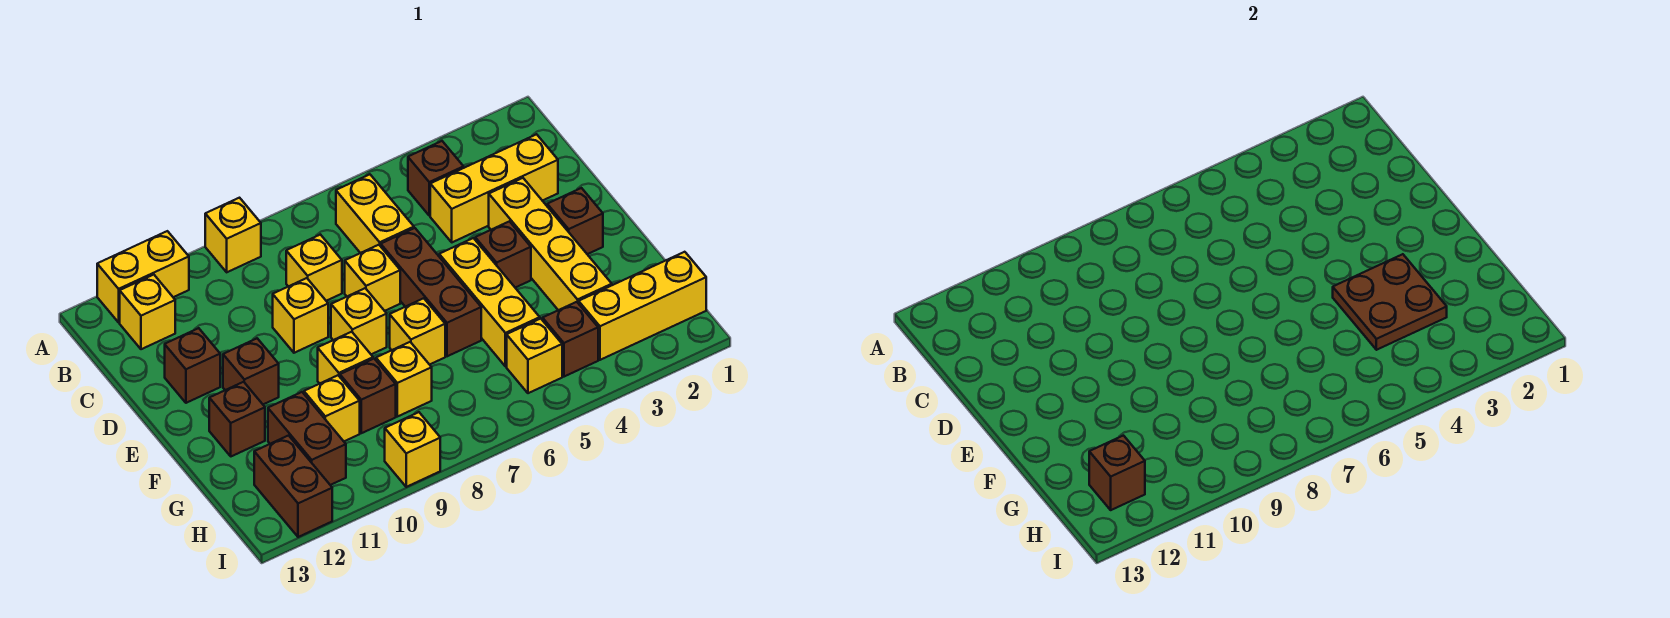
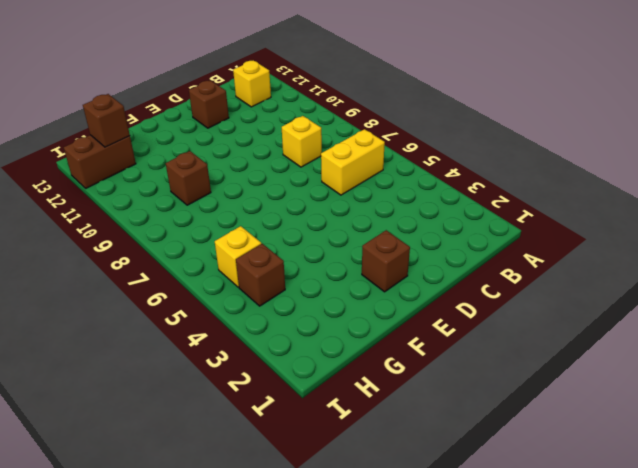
none -> yellow brick A9 level 1
none -> yellow brick A11:A12 level 1
none -> brown brick B4 level 1
none -> yellow brick C2:C4 level 1

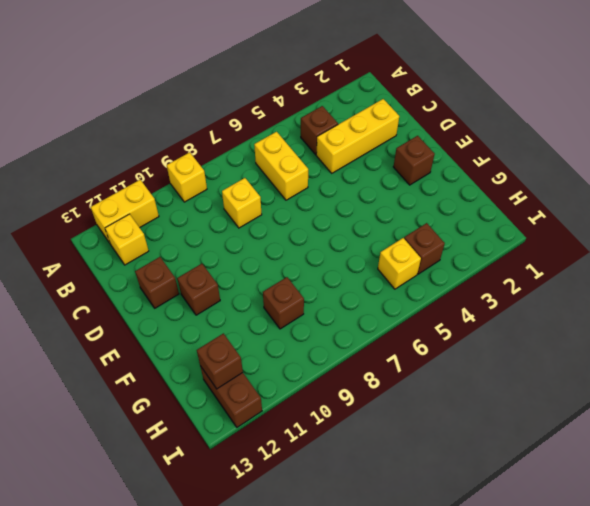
none -> yellow brick D3:G3 level 1
none -> brown brick D6:F6 level 1
none -> yellow brick D7 level 1
none -> yellow brick D9 level 1

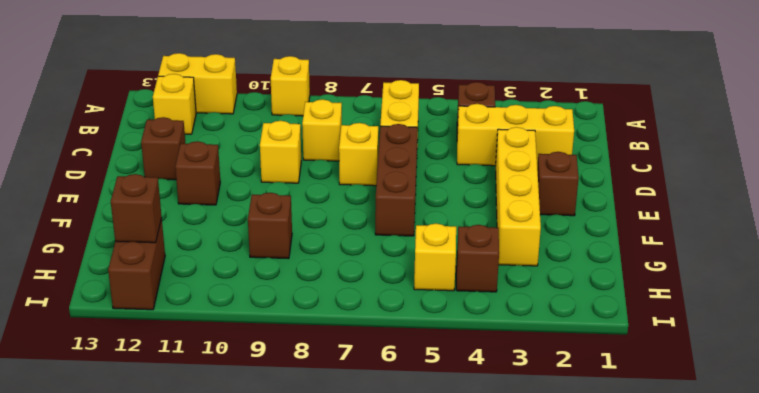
none -> brown brick E4 level 1
none -> yellow brick E5:G5 level 1
none -> yellow brick E8 level 1
none -> yellow brick F7 level 1

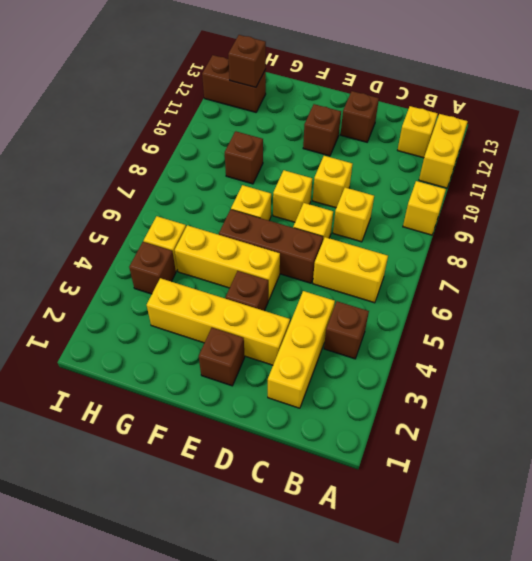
none -> yellow brick F9 level 1
none -> brown brick F12 level 1
none -> yellow brick G8 level 1
none -> yellow brick G10 level 1

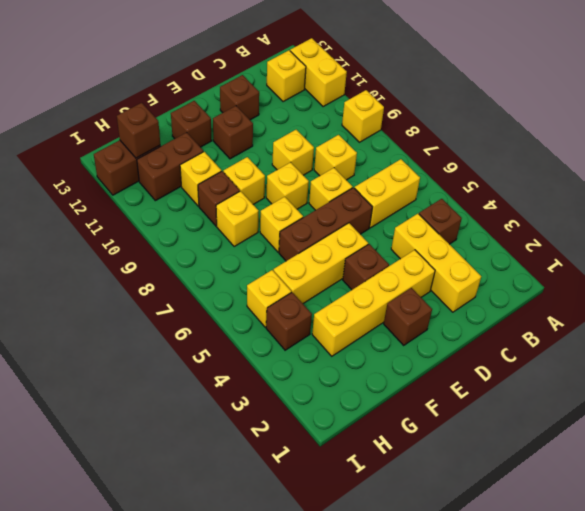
none -> yellow brick H1:H3 level 1
none -> yellow brick I9 level 1
none -> brown plate F3:G4 level 2

